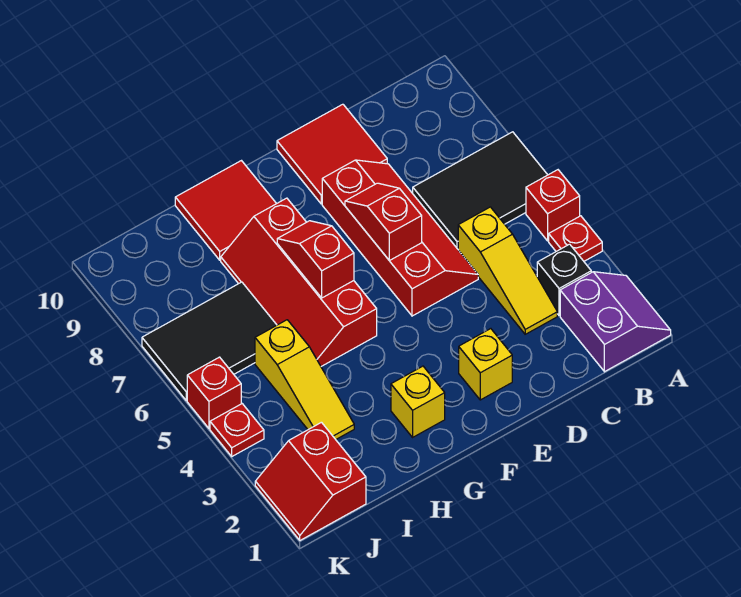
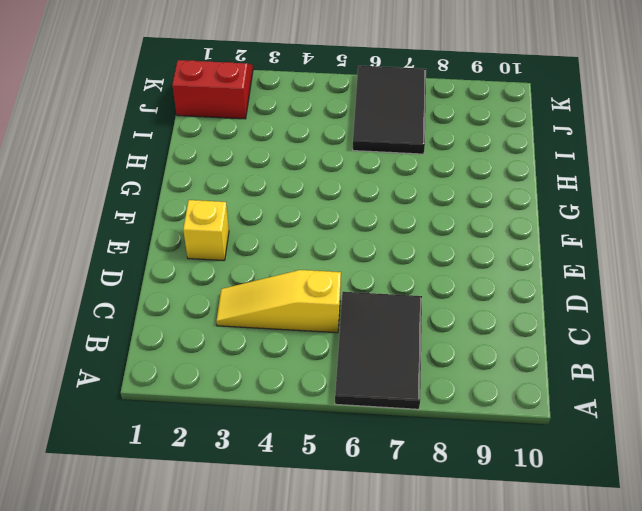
none -> purple slope A1:B2 level 1 top B
none -> red plate A4 level 1
none -> red brick A5 level 1

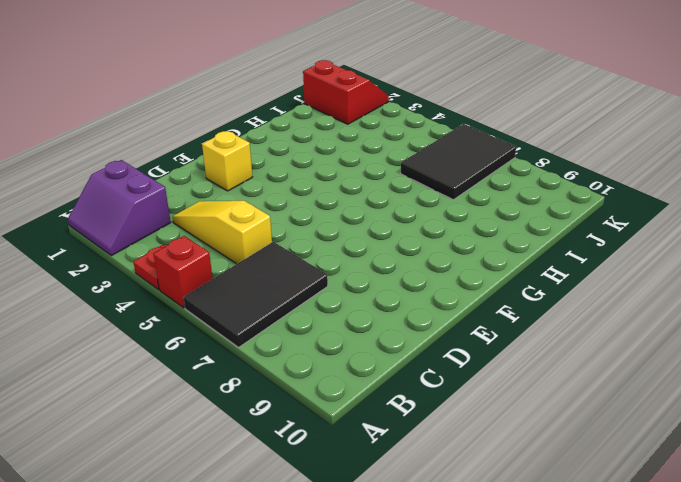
none -> black brick B3 level 1
none -> red slope D5:E8 level 1 top E
none -> red tile D9:E10 level 1

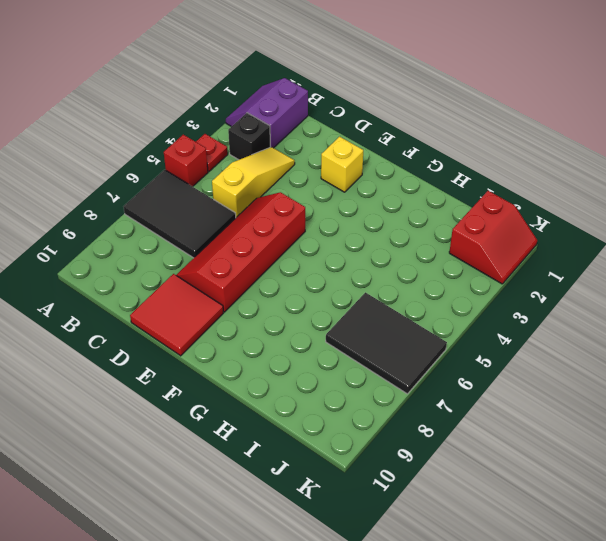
none -> yellow brick G2 level 1
none -> red slope G5:H8 level 1 top G
none -> red tile G9:H10 level 1

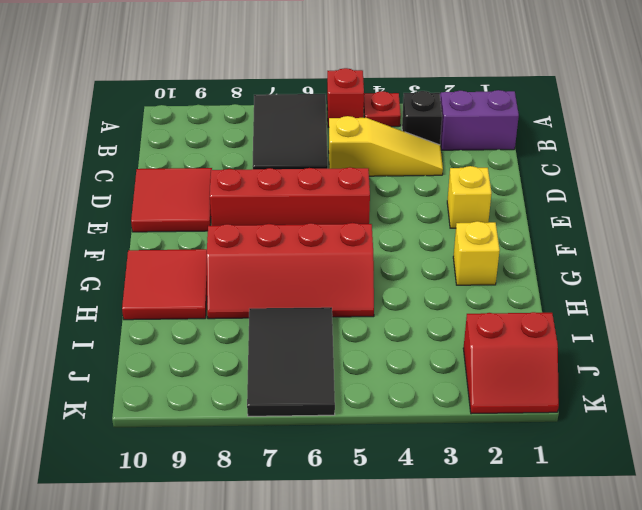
none -> yellow slope I3:I5 level 1 top 5
none -> red plate K4 level 1
none -> red brick K5 level 1

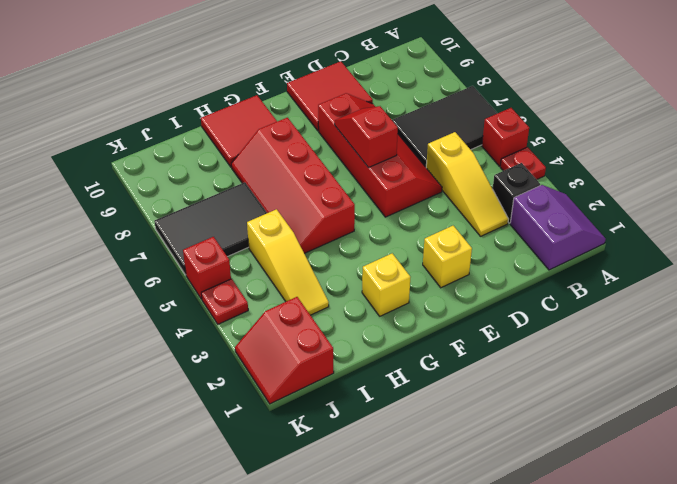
none -> red slope G6:G7 level 2 top 6

